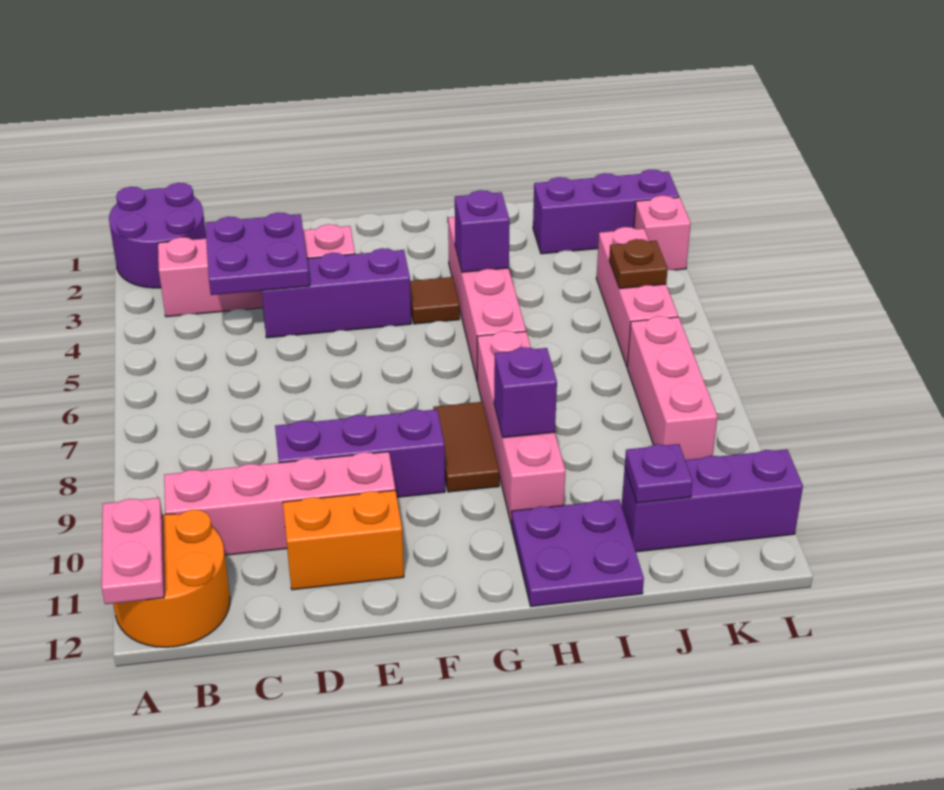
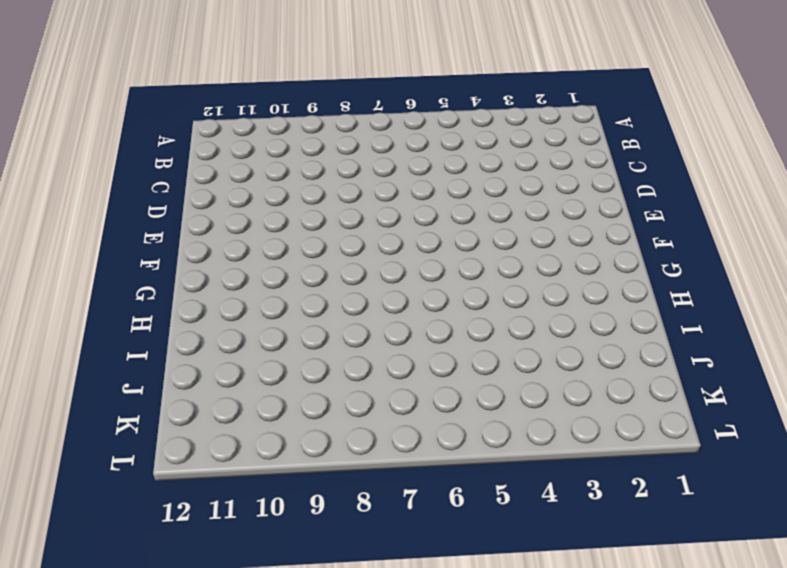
none -> purple round brick A1:B2 level 1
none -> orange round brick A11:B12 level 1
none -> pink brick B3:E3 level 1

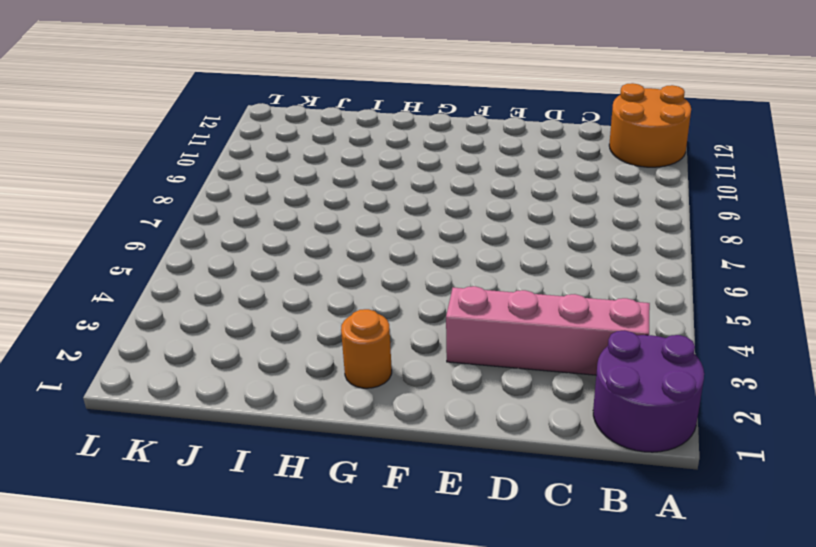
orange round brick G2 level 1 -> none
none -> pink brick B10:E10 level 1
none -> purple brick D4:F4 level 1
none -> purple brick D9:F9 level 1

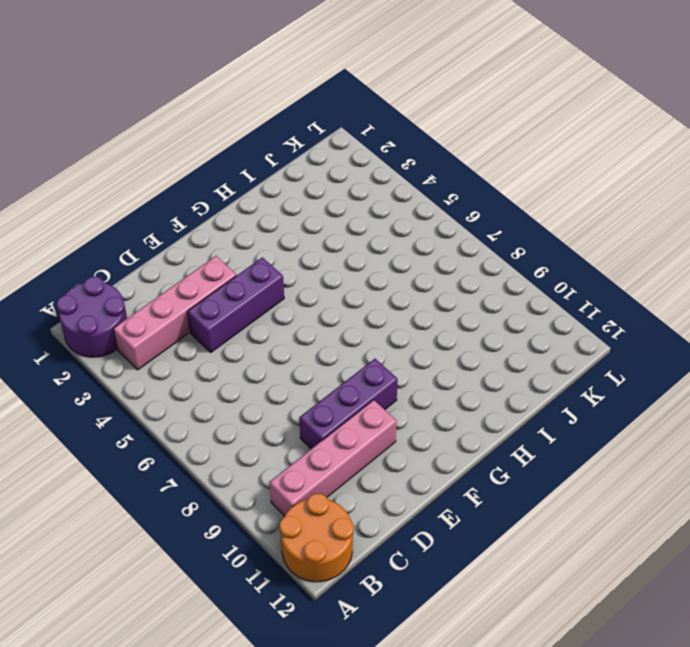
none -> orange brick D11:E11 level 1
none -> brown tile G4 level 1
none -> brown tile G8:G9 level 1

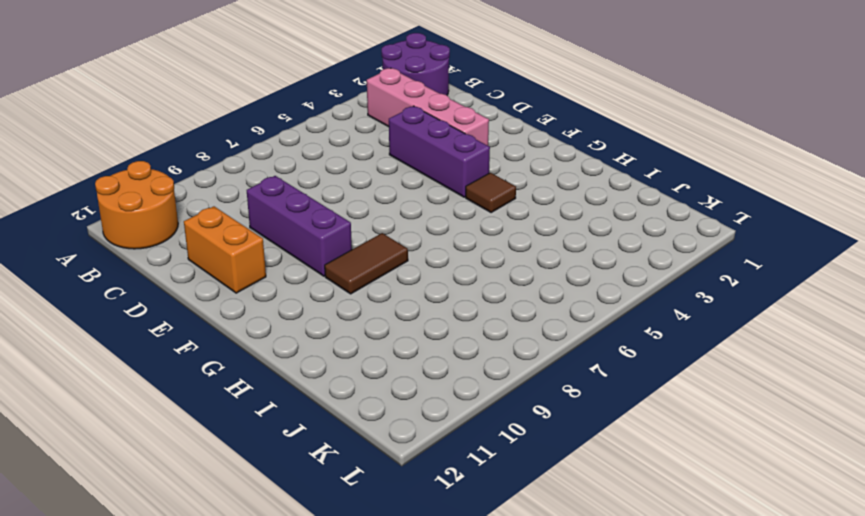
none -> pink brick B10:E10 level 1
none -> pink brick H3:H6 level 1
none -> pink brick H7:H10 level 1

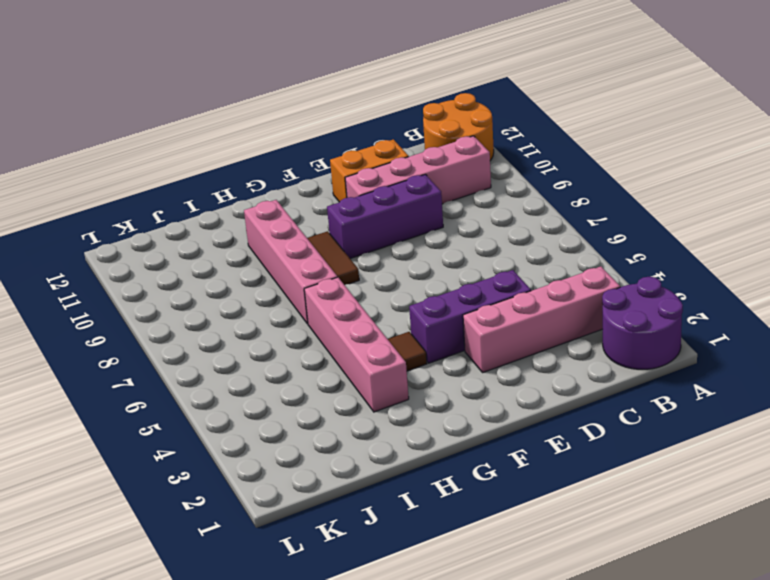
none -> purple plate H11:I12 level 1
none -> purple brick J2:L2 level 1
none -> purple brick J11:L11 level 1

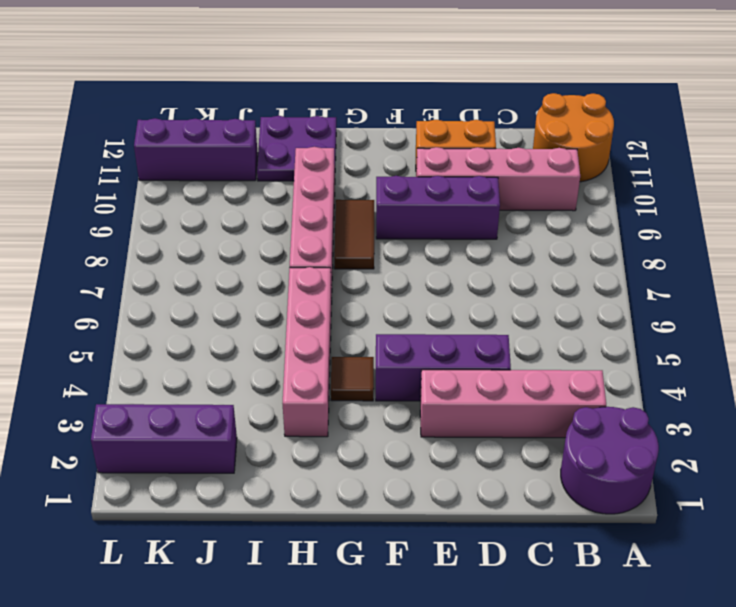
none -> pink brick K4:K6 level 1
none -> pink brick K7:K9 level 1
none -> pink brick L3 level 1

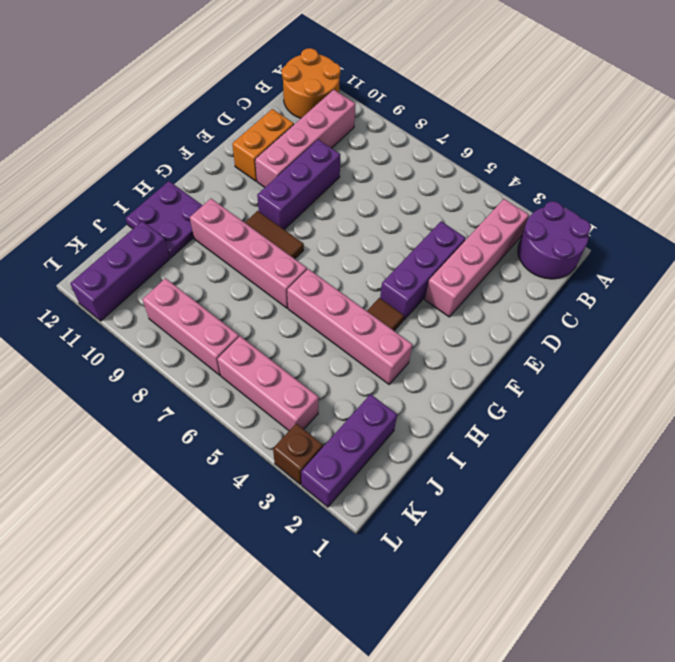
brown brick L3 level 1 -> pink brick L3 level 1
none -> pink plate A11:A12 level 2
none -> purple plate C3:D4 level 2
none -> purple brick H4 level 2

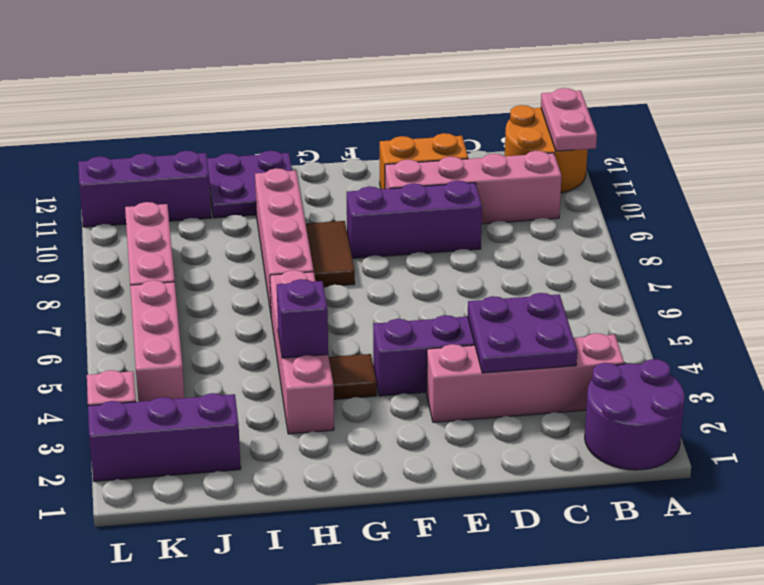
none -> purple brick H9 level 2
none -> purple plate J11 level 2
none -> brown plate K5 level 2

